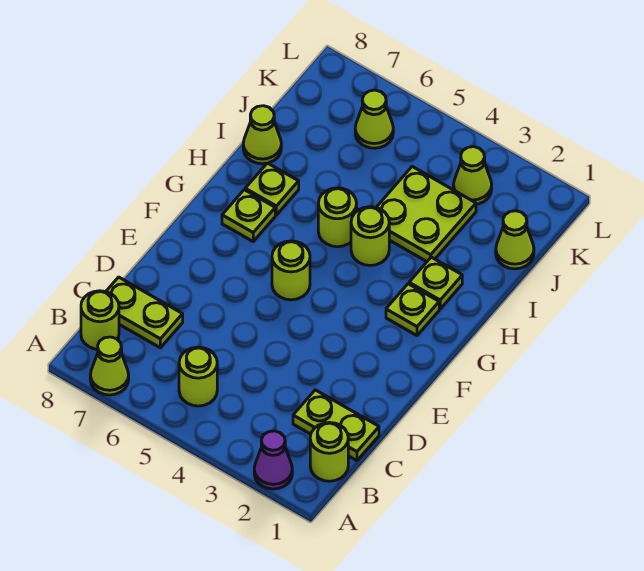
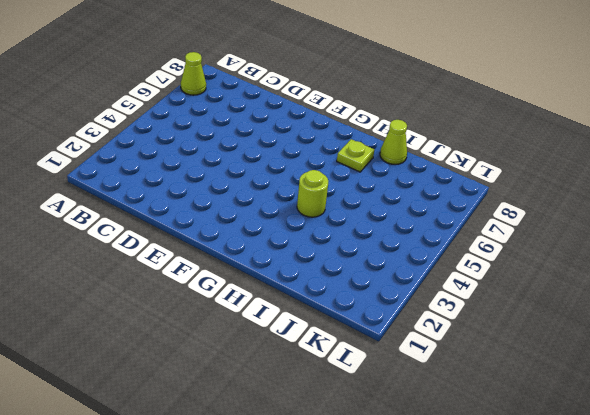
none -> purple cone A2 level 1
none -> lime round brick B1 level 1
none -> lime round brick B5 level 1

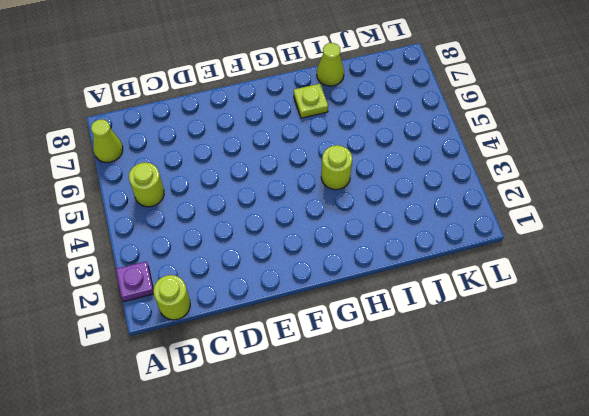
purple plate A2 level 1 -> purple cone A2 level 1
none -> lime round brick B8 level 1
none -> lime plate C1:C2 level 1
none -> lime plate C7:C8 level 1

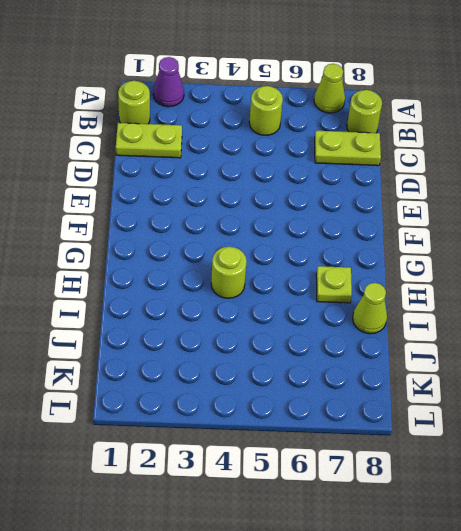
none -> lime round brick F5 level 1
none -> lime plate G2 level 1
none -> lime plate G7 level 1

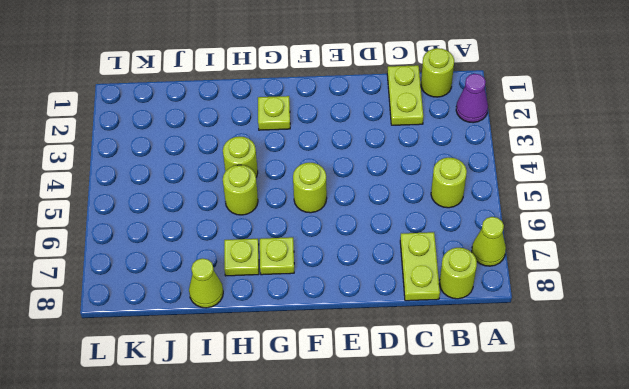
none -> lime plate H2 level 1
none -> lime plate I3:J4 level 1
none -> lime cone J1 level 1

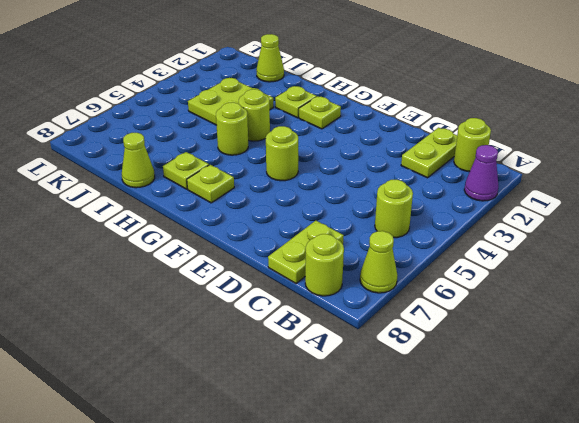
none -> lime cone K3 level 1
none -> lime cone K6 level 1

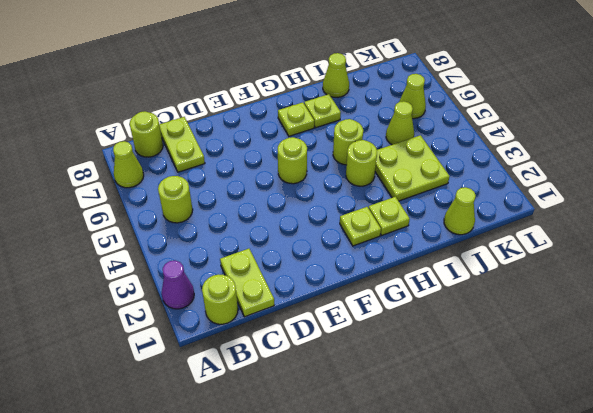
lime cone J5 level 1 -> lime cone K3 level 1

